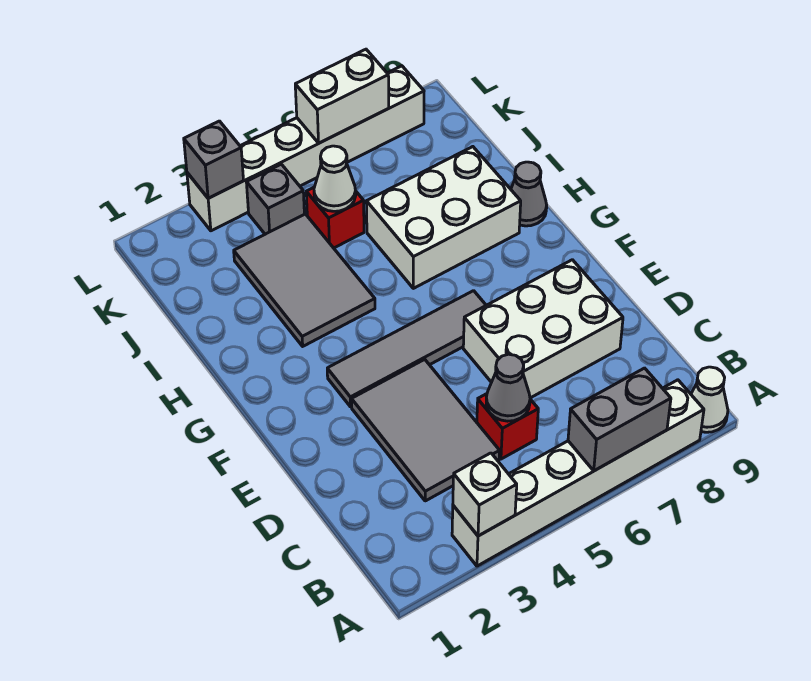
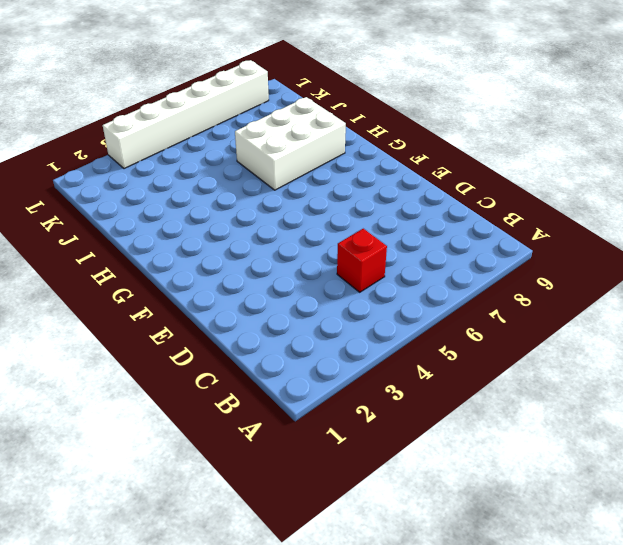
none -> white brick A3:A8 level 1
none -> white cone A9 level 1
none -> grey tile C3:E4 level 1

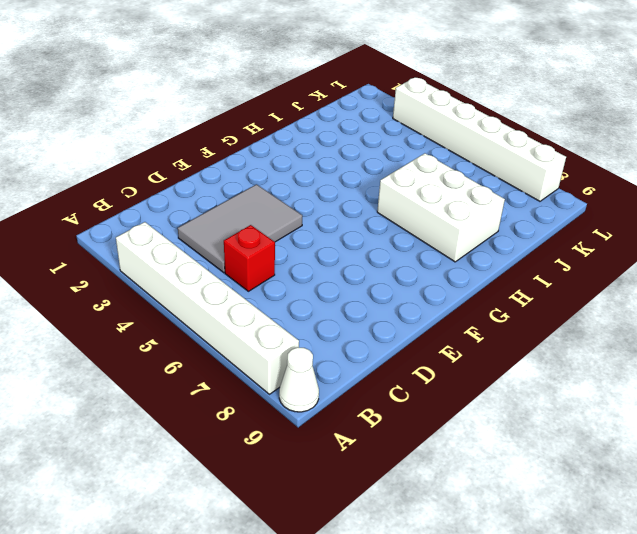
none -> white brick D6:E8 level 1
none -> grey tile F3:F6 level 1
none -> grey tile H3:J4 level 1

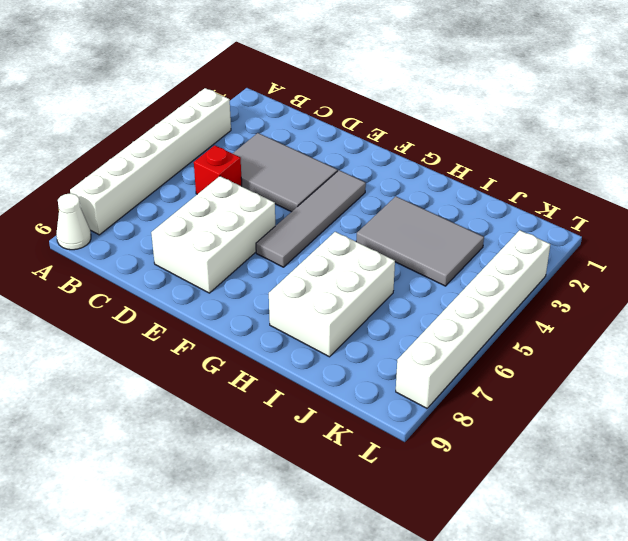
none -> grey cone H9 level 1
none -> red brick J5 level 1
none -> grey brick K4 level 1

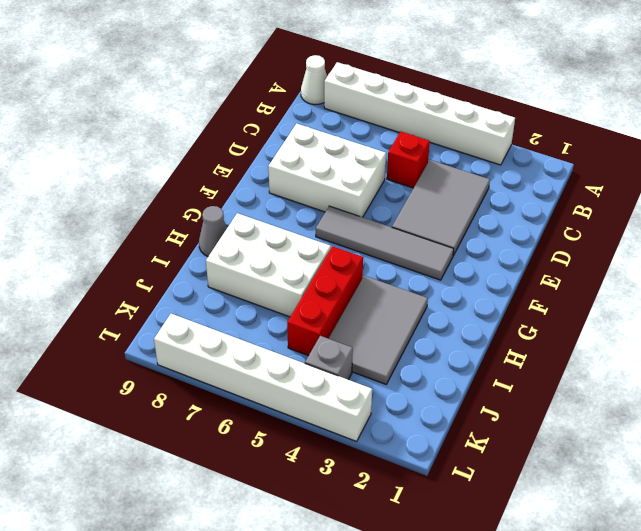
red brick H5:J5 level 1 -> red brick J5 level 1
none -> white brick A3 level 2
none -> grey brick A6:A7 level 2
none -> grey cone C5 level 2

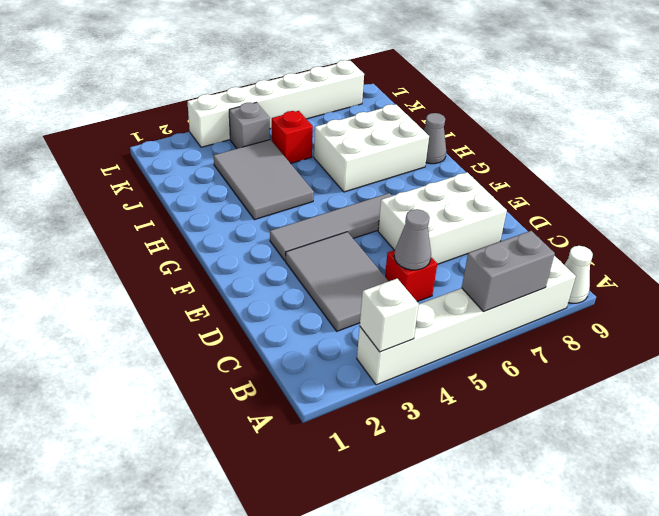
none -> white cone J5 level 2
none -> grey brick L3 level 2
none -> white brick L6:L7 level 2

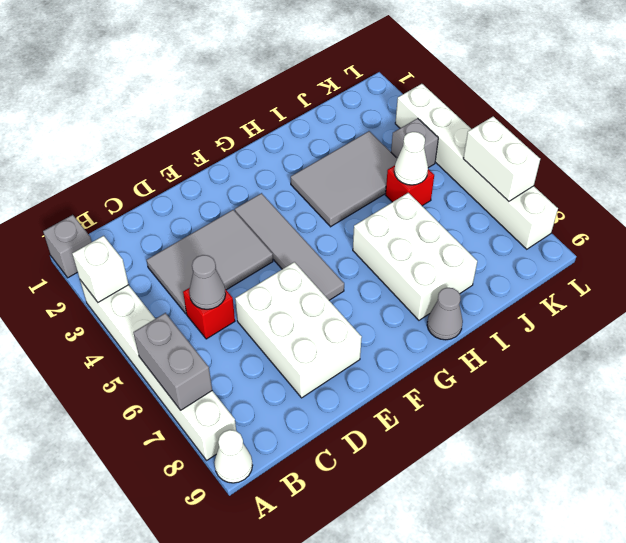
grey brick A1 level 1 -> grey brick L3 level 2

